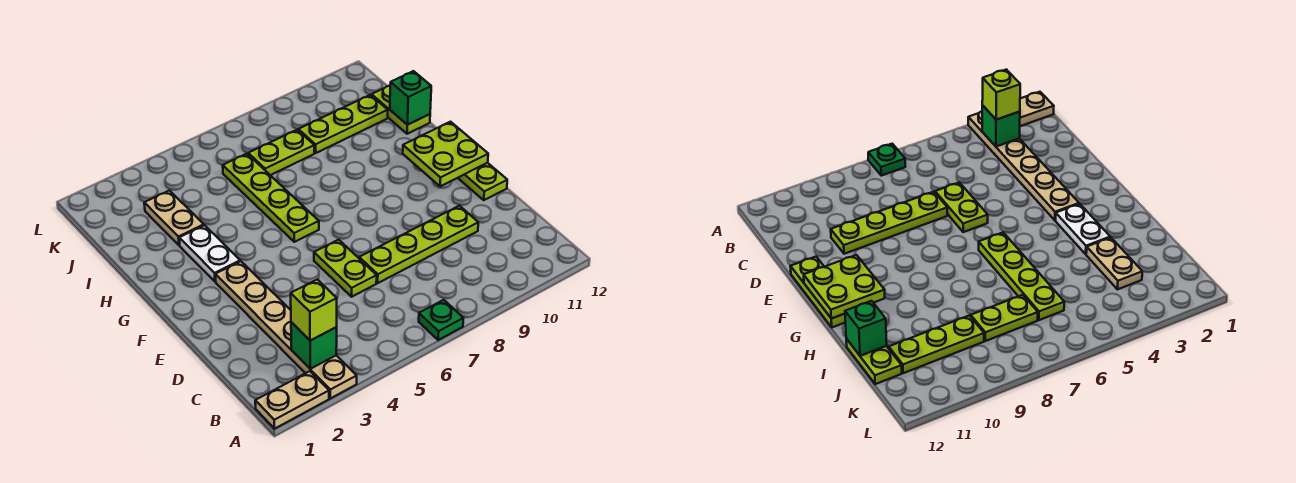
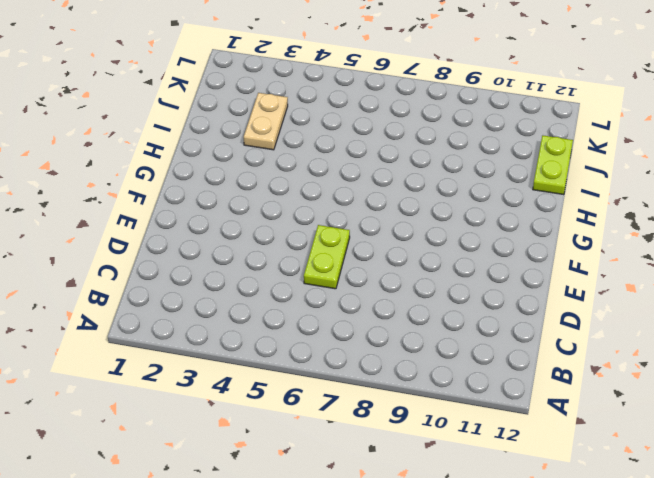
none -> tan plate A1:A2 level 1
none -> tan plate A3:F3 level 1
none -> green plate A7 level 1

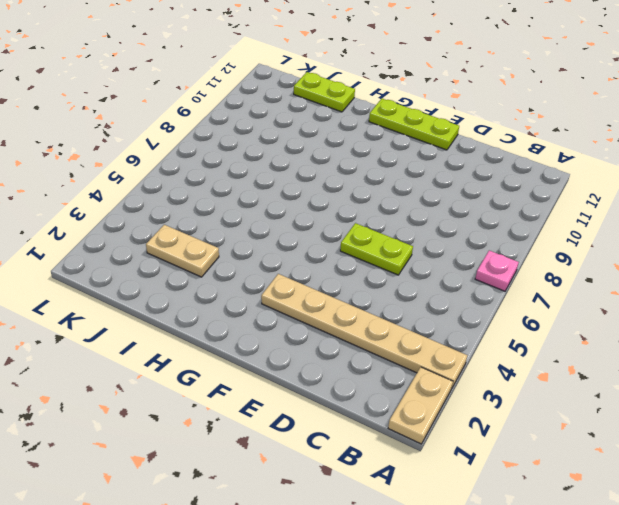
pink plate A7 level 1 -> green plate A7 level 1
none -> lime plate D7:D10 level 1
none -> white plate G3:H3 level 1
none -> lime plate G6:J6 level 1

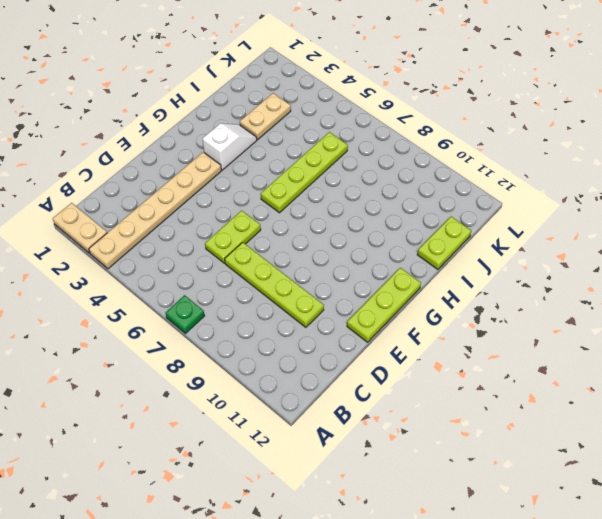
white slope G3:H3 level 1 top G -> white plate G3:H3 level 1
none -> lime plate J7:J8 level 1
none -> lime plate J9:J11 level 1
none -> green brick B3 level 2

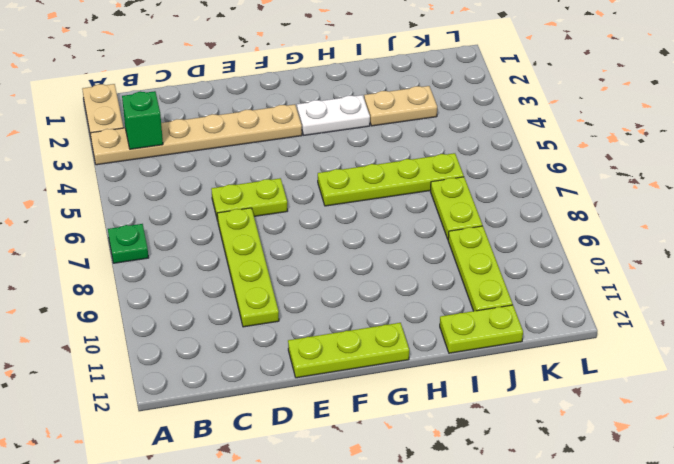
none -> lime plate F11:G12 level 2
none -> green brick I12 level 2
none -> lime brick B3 level 3

